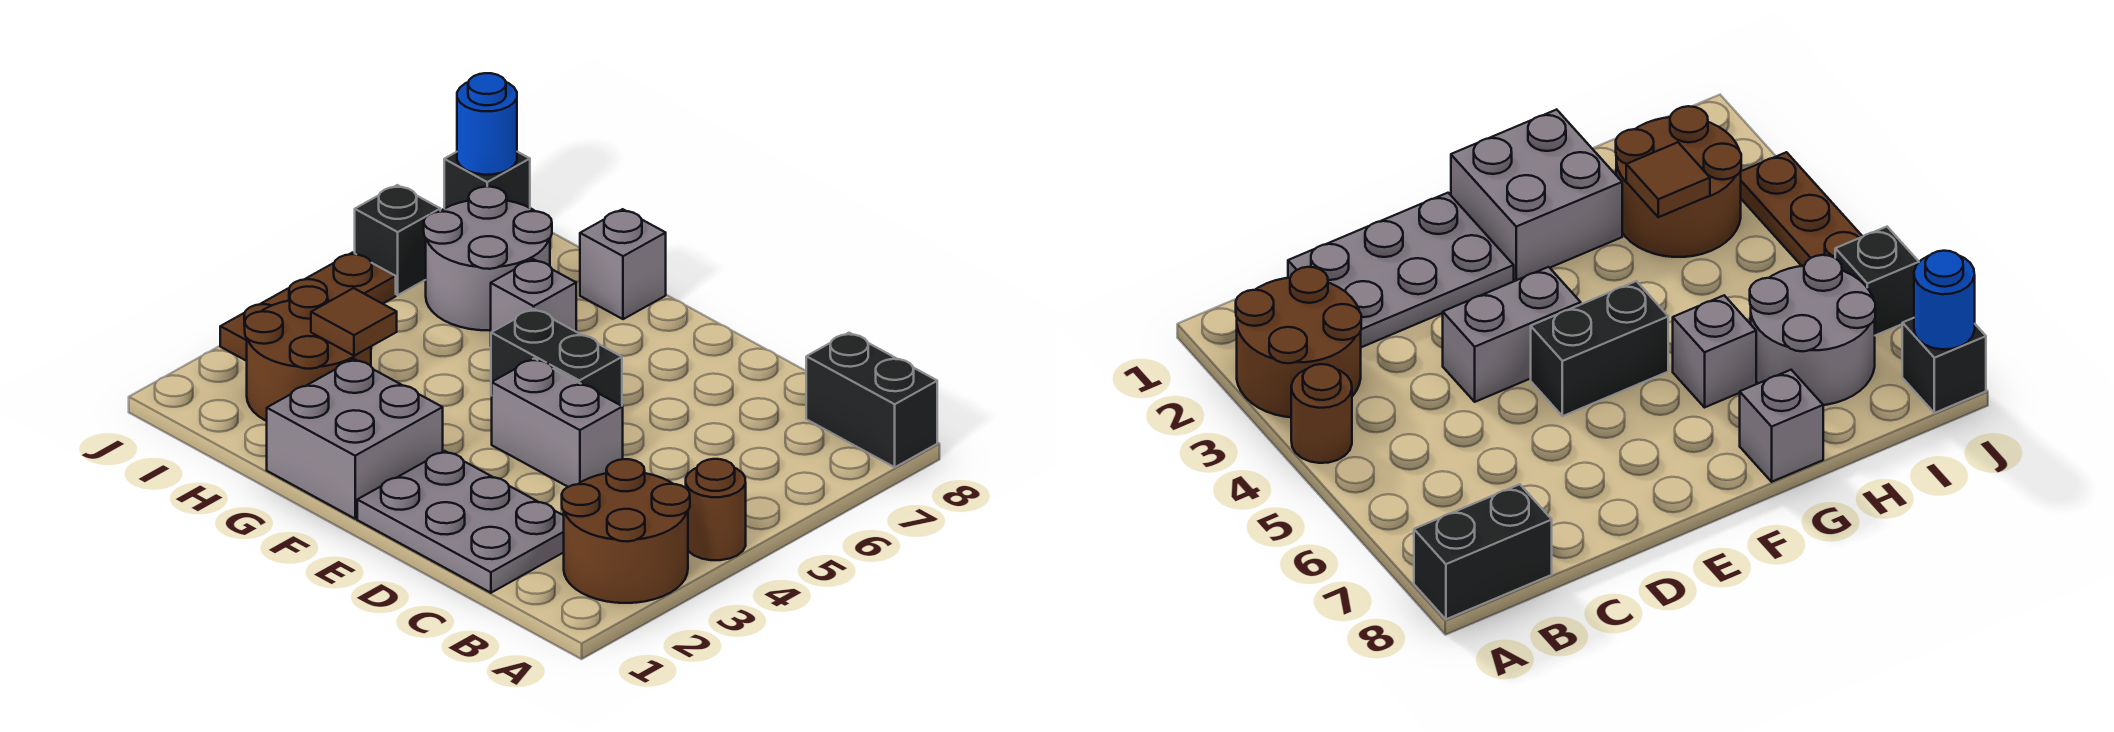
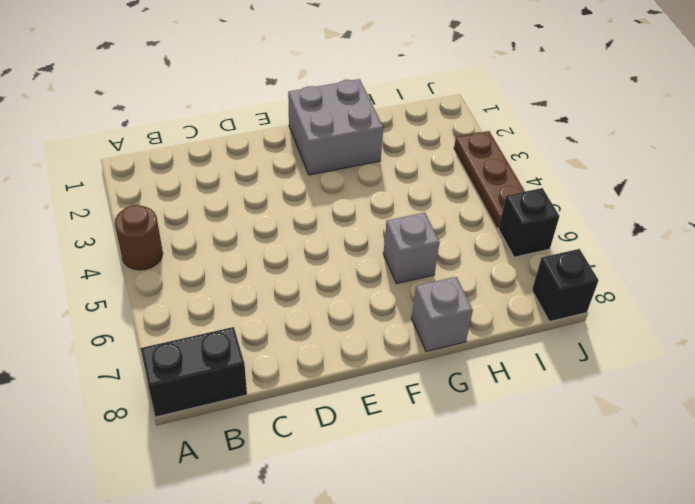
none -> brown round brick A2:B3 level 1
none -> grey plate C1:E2 level 1
none -> grey brick D4:E4 level 1

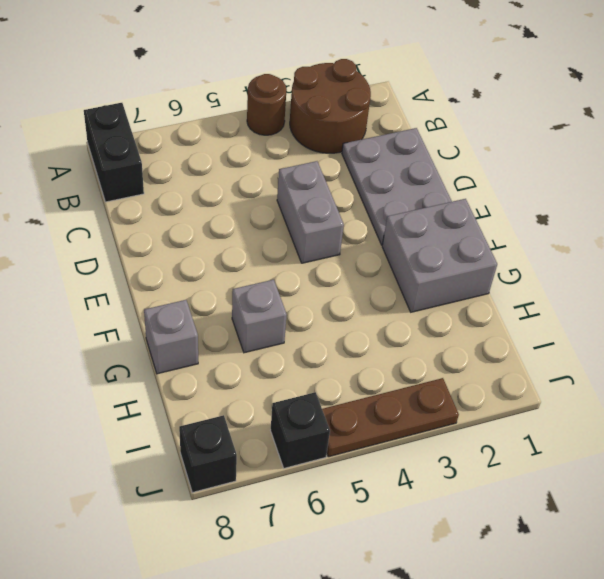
none -> black brick E5:F5 level 1
none -> brown round brick H2:I3 level 1
none -> grey round brick H6:I7 level 1

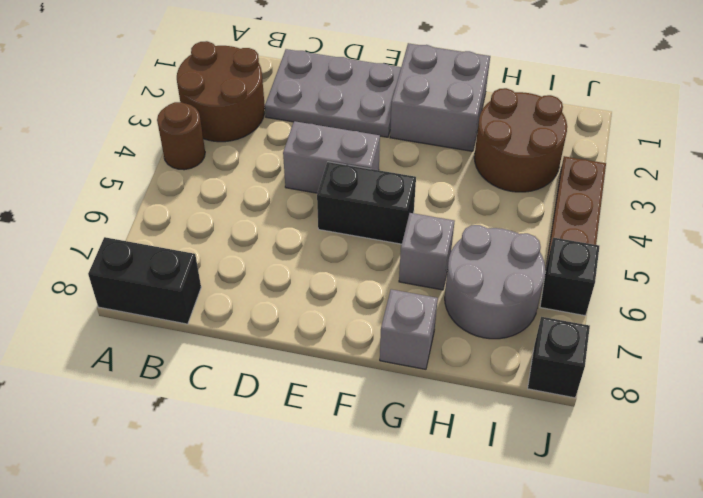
none -> brown tile H3 level 2
none -> blue round brick J8 level 2

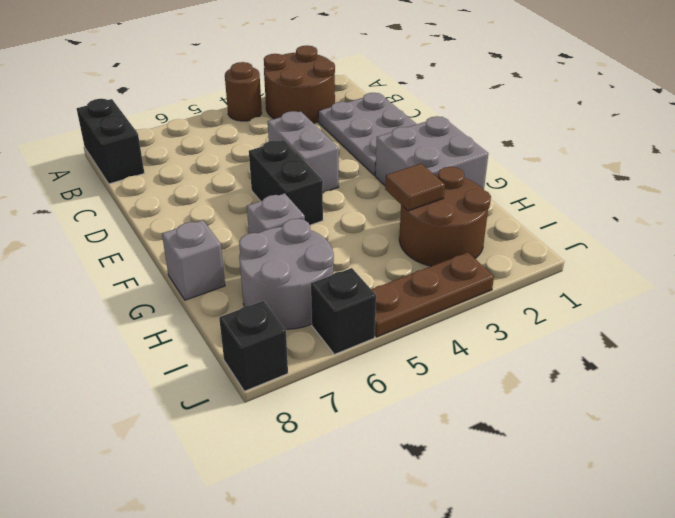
none -> blue round brick J8 level 2

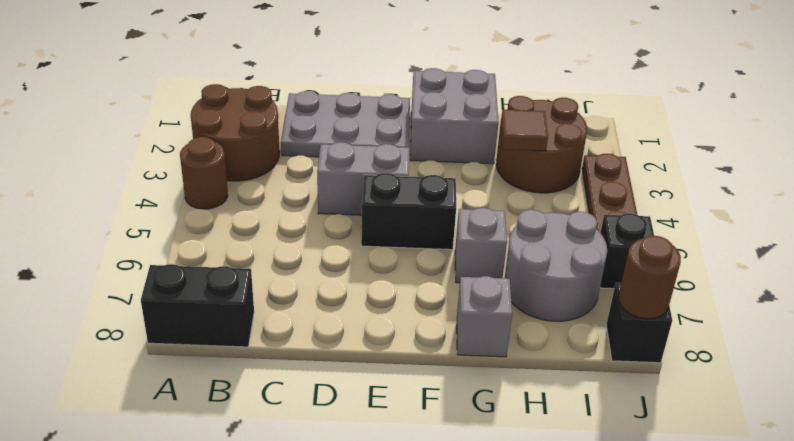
brown round brick J8 level 2 -> blue round brick J8 level 2

